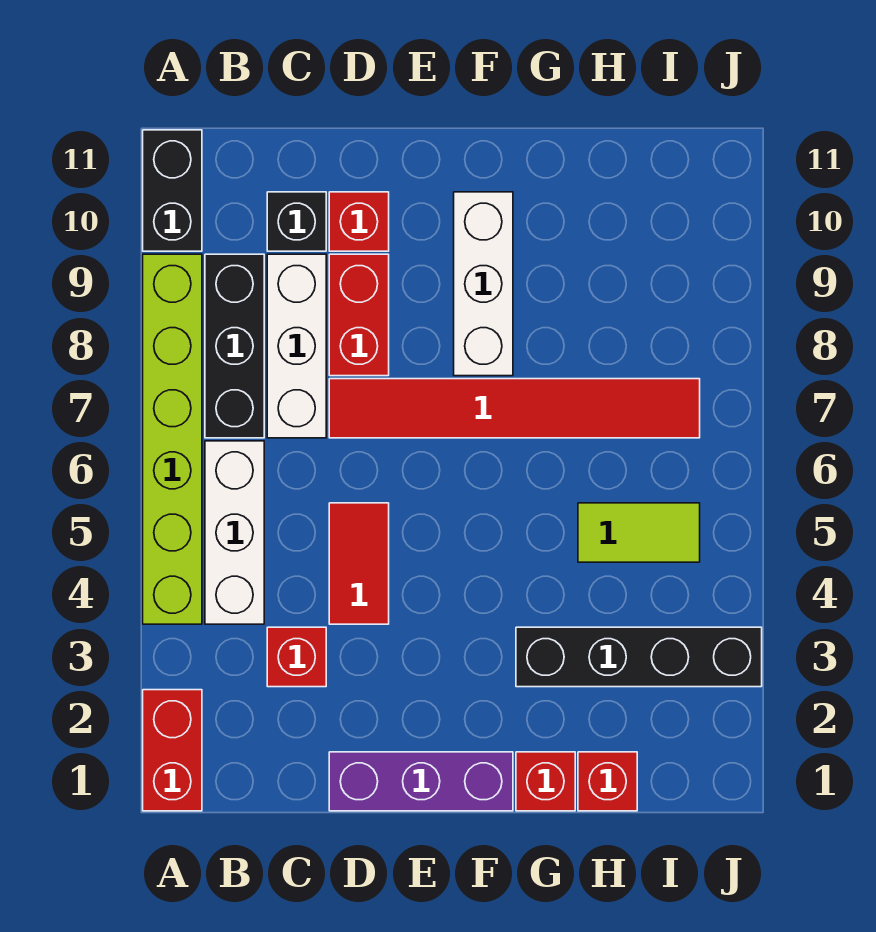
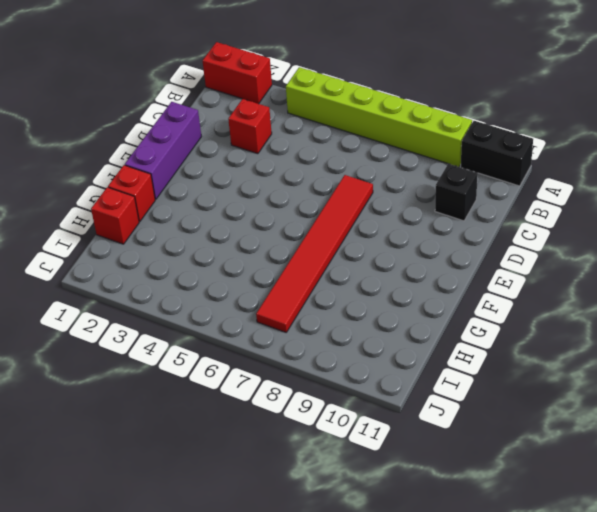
none -> white brick B4:B6 level 1
none -> black brick B7:B9 level 1
none -> white brick C7:C9 level 1

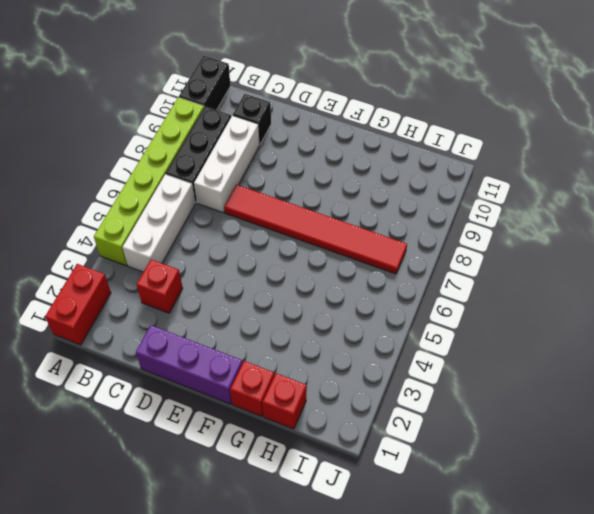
none -> red tile D4:D5 level 1
none -> red brick D8:D9 level 1
none -> red brick D10 level 1

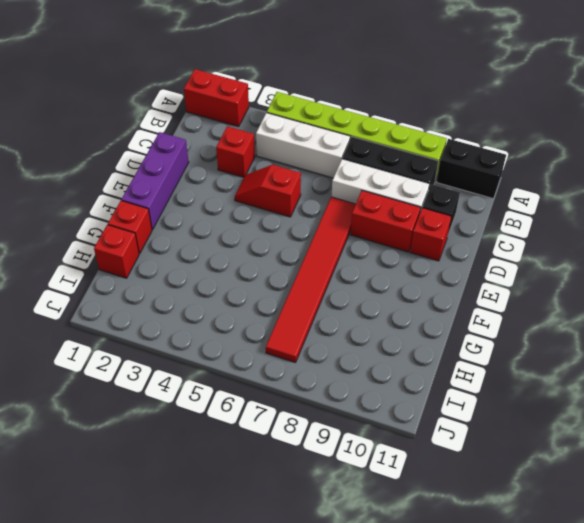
red slope D4:D5 level 1 top 5 -> red tile D4:D5 level 1
none -> white brick F8:F10 level 1
none -> black brick G3:J3 level 1
none -> lime tile H5:I5 level 1

